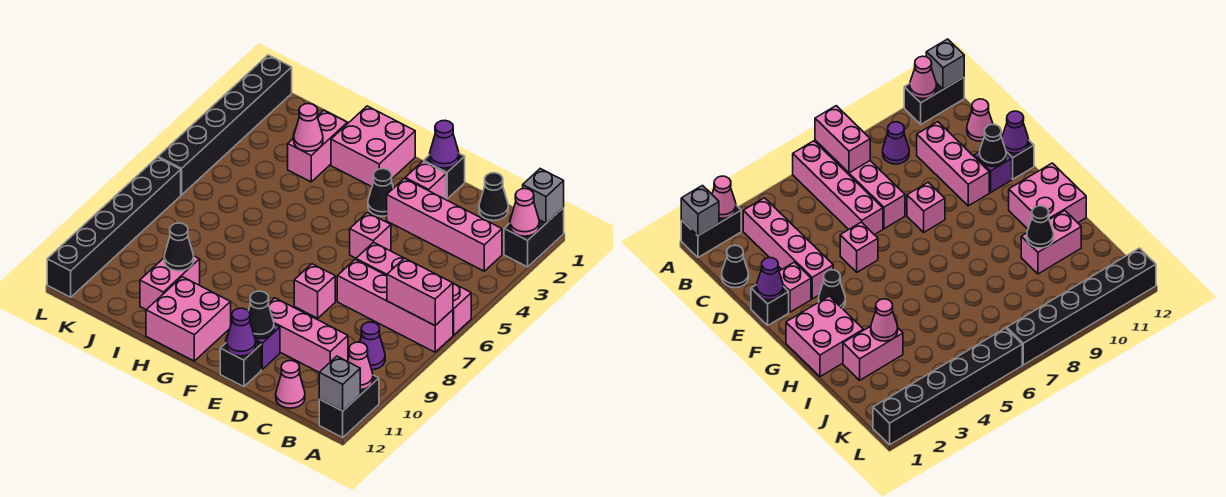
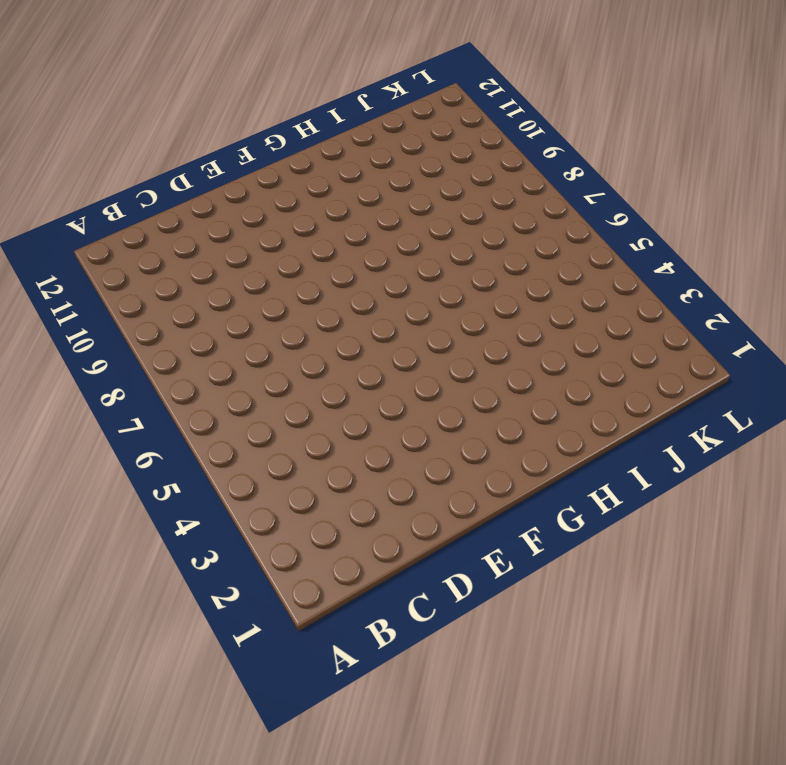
none -> black brick A1:A2 level 1
none -> pink brick A6:D6 level 1
none -> pink brick A7:D7 level 1
none -> black brick A11:A12 level 1

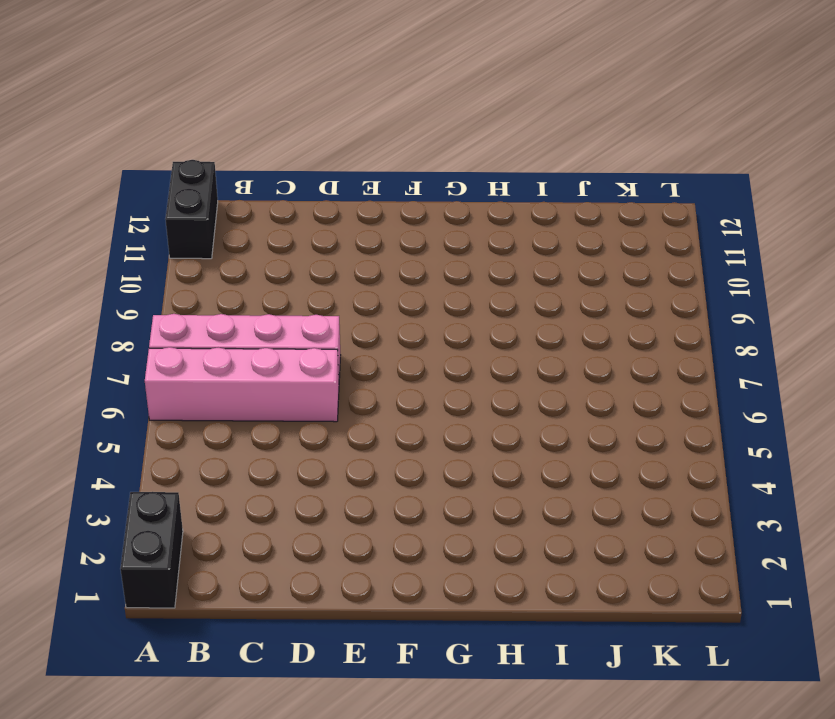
none -> pink brick B3:E3 level 1
none -> purple cone B9 level 1
none -> black cone C1 level 1
none -> pink brick C10:E10 level 1

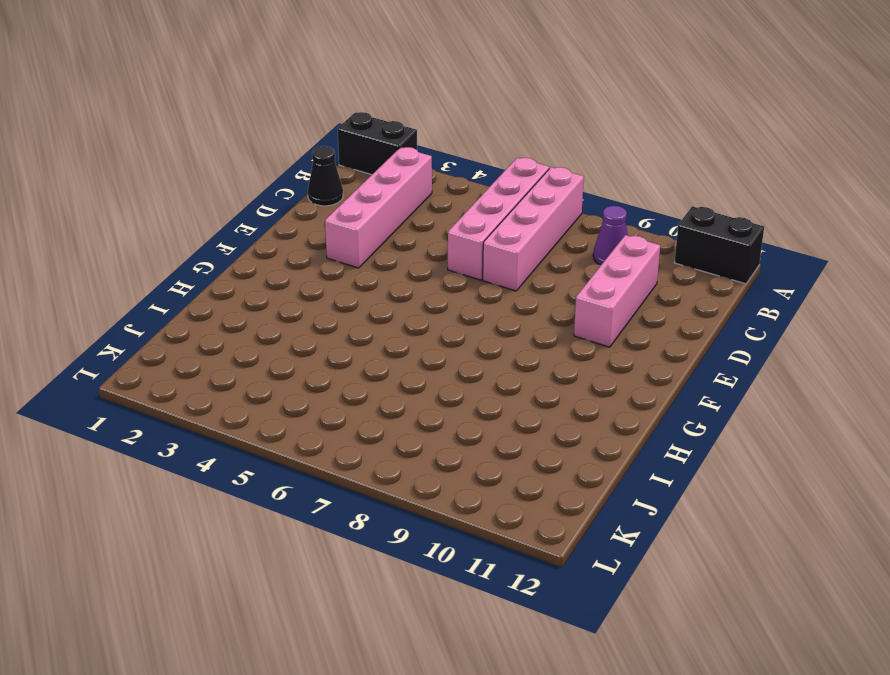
none -> pink cone C12 level 1
none -> black brick E1 level 1
none -> pink brick E2 level 1
none -> pink brick E5 level 1

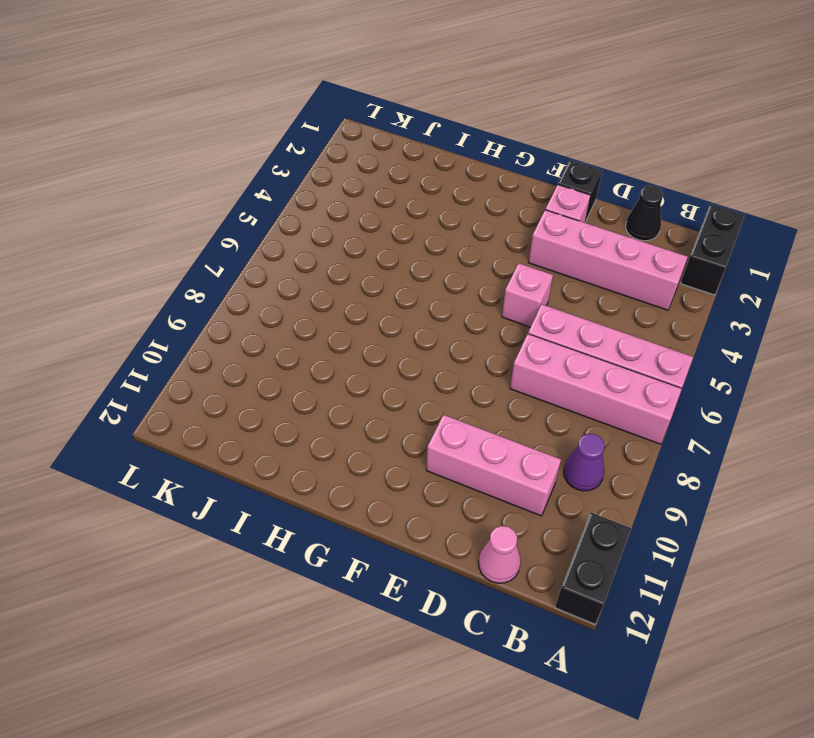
none -> pink brick E8 level 1
none -> purple brick E11 level 1
none -> black brick E12 level 1
none -> black cone F3 level 1

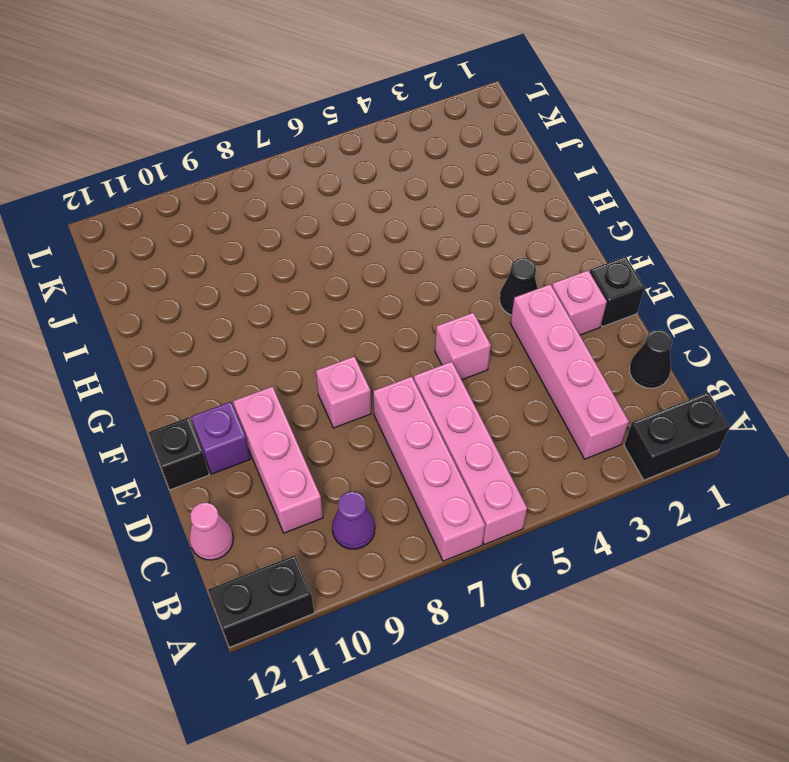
none -> pink brick G1:H2 level 1
none -> pink brick G11:H12 level 1
none -> pink brick I2:I3 level 1
none -> pink brick I10:I11 level 1

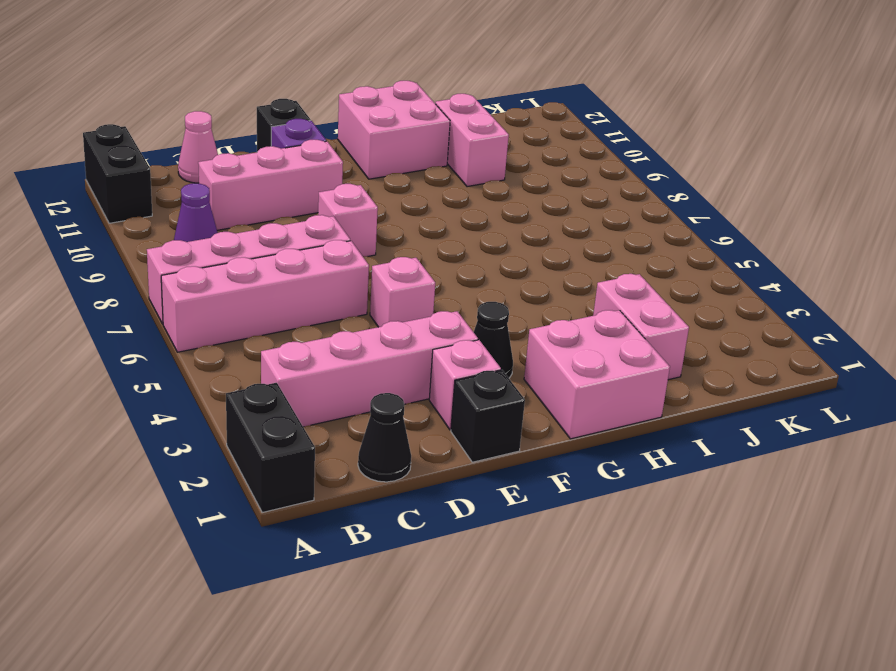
none -> black brick L1:L6 level 1
none -> black brick L7:L12 level 1
none -> grey brick A1 level 2
none -> pink cone A2 level 2

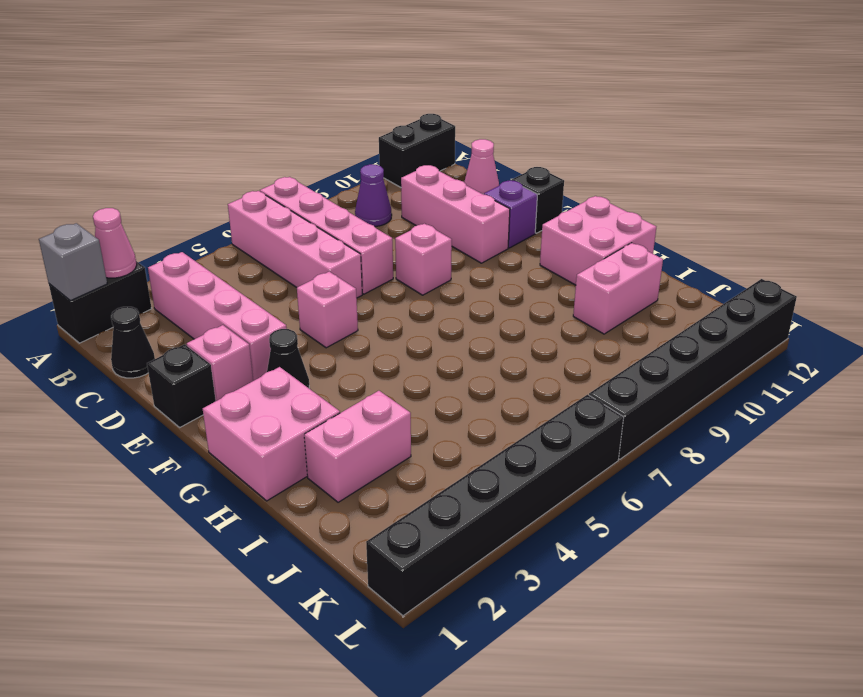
none -> pink brick A7:B7 level 2
none -> pink cone A11 level 2
none -> grey brick A12 level 2
none -> purple cone E1 level 2

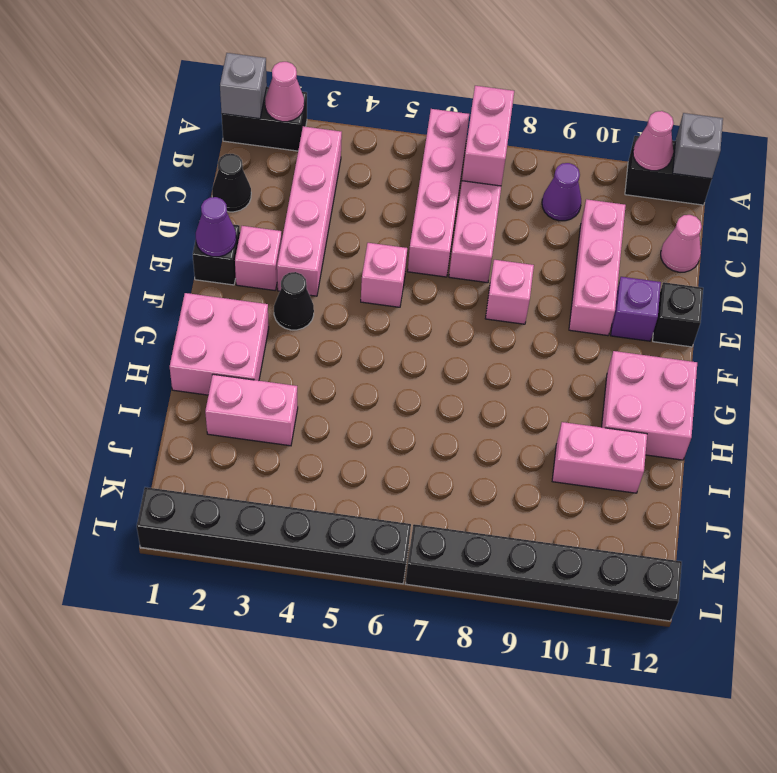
none -> black cone E11 level 2
none -> purple cone E12 level 2
none -> pink cone I3 level 2
none -> black cone I10 level 2

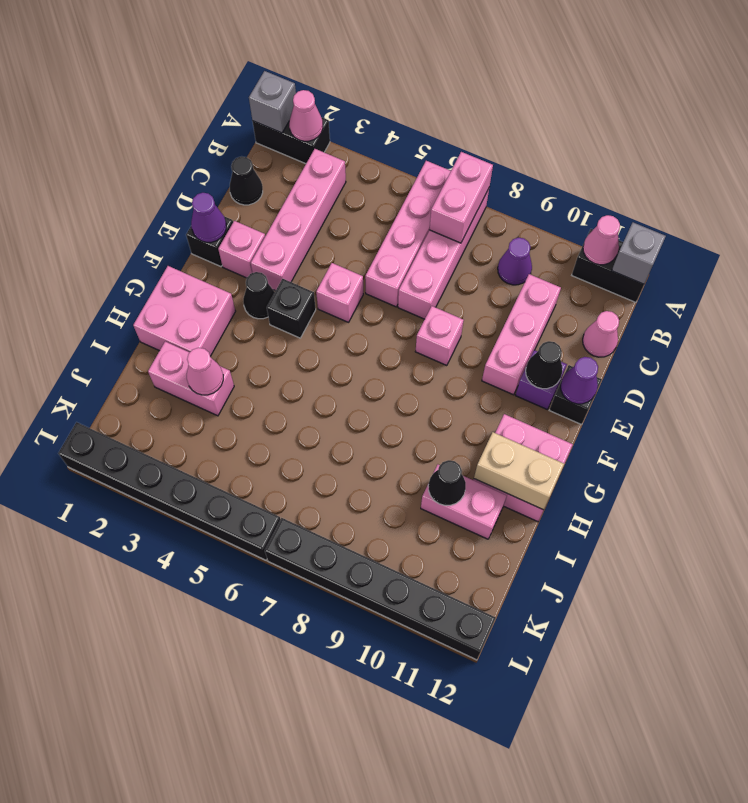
black brick F4 level 1 -> none
tan brick H11:H12 level 2 -> none

